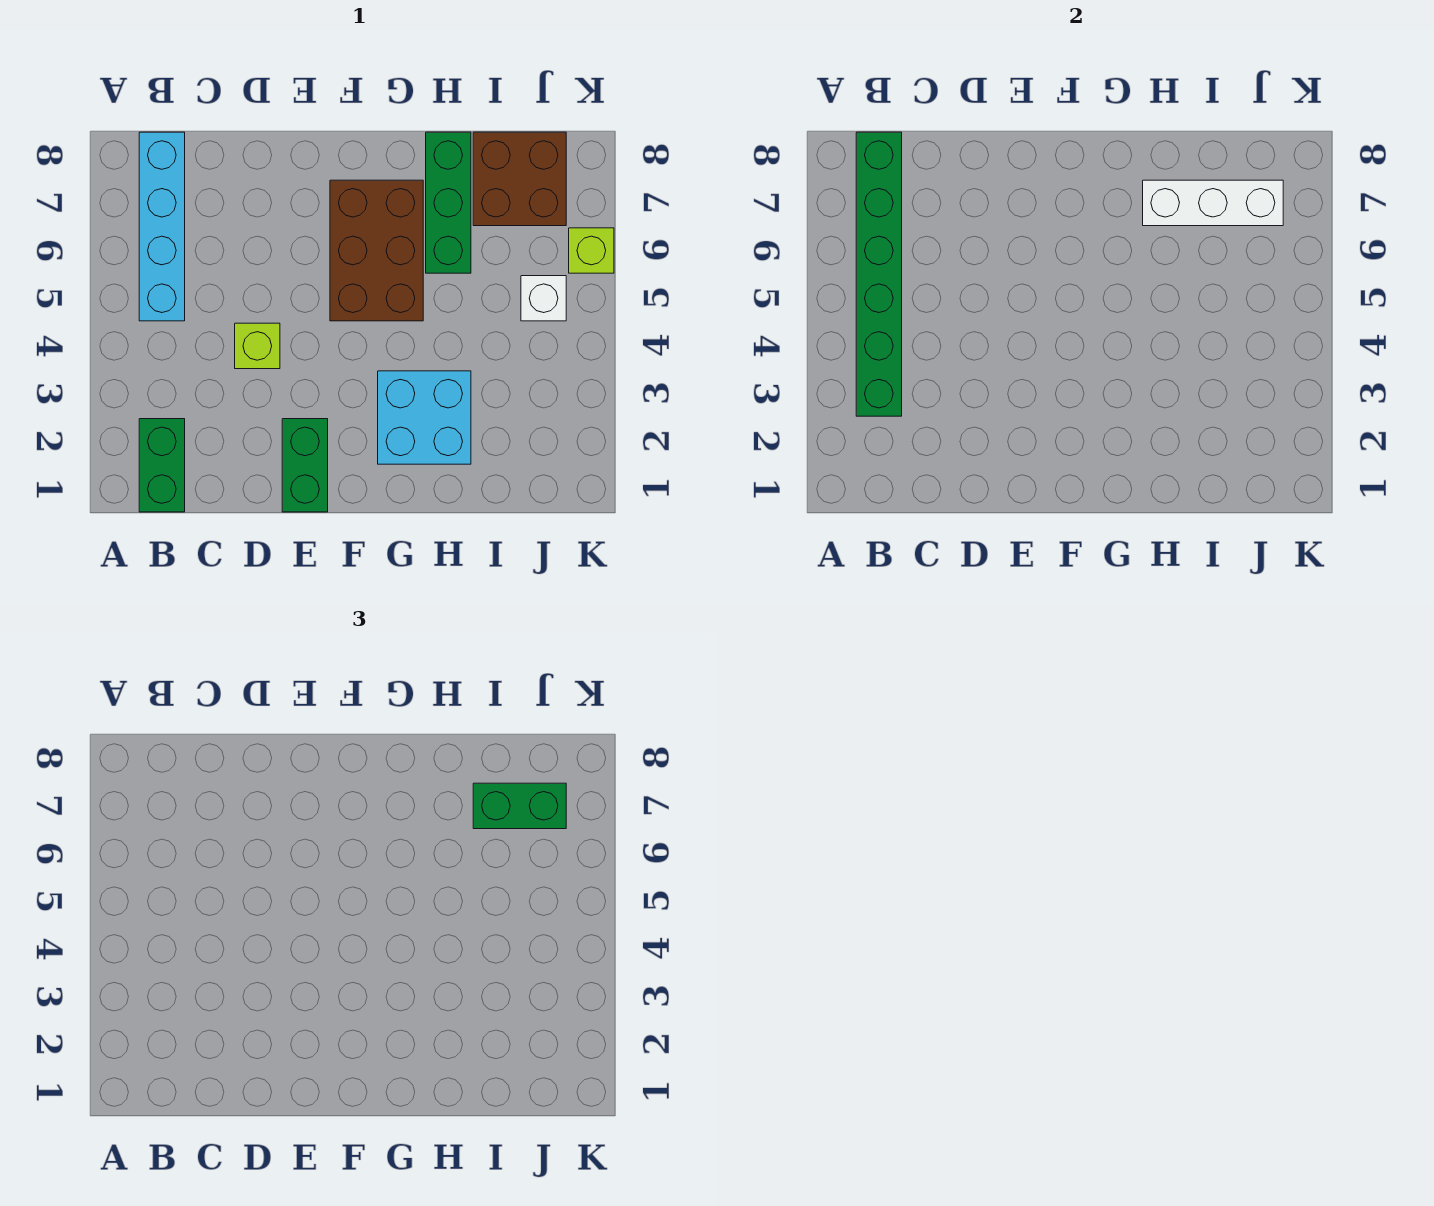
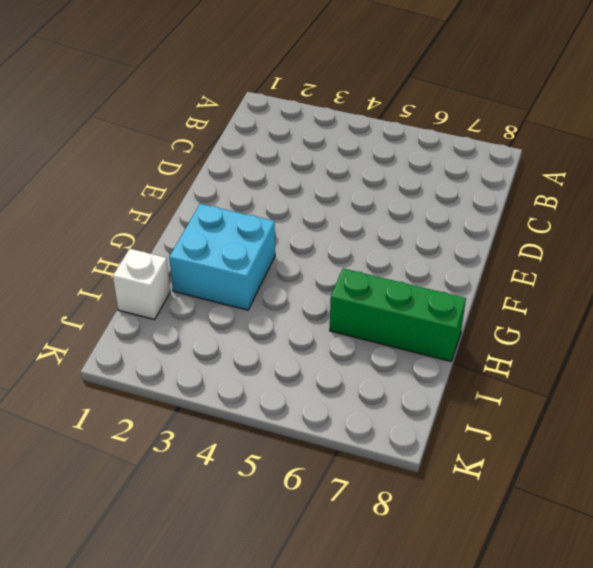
white brick I1 level 1 -> white brick J5 level 1
none -> green brick B1:B2 level 1
none -> cyan brick B5:B8 level 1
none -> lime brick D4 level 1

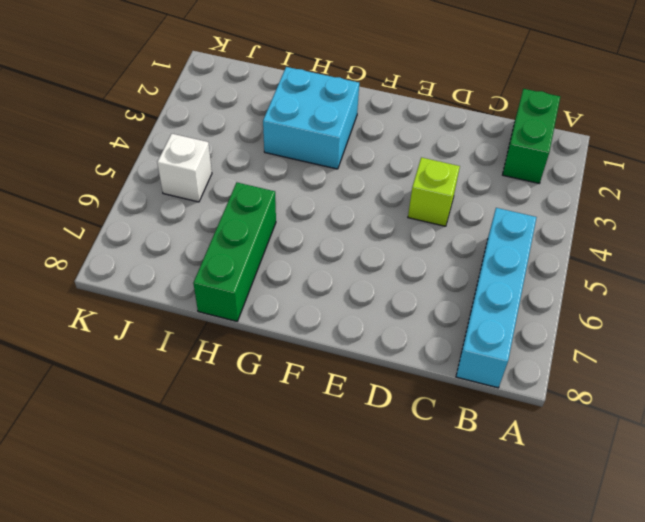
none -> green brick E1:E2 level 1
none -> brown brick F5:G7 level 1
none -> brown brick I7:J8 level 1

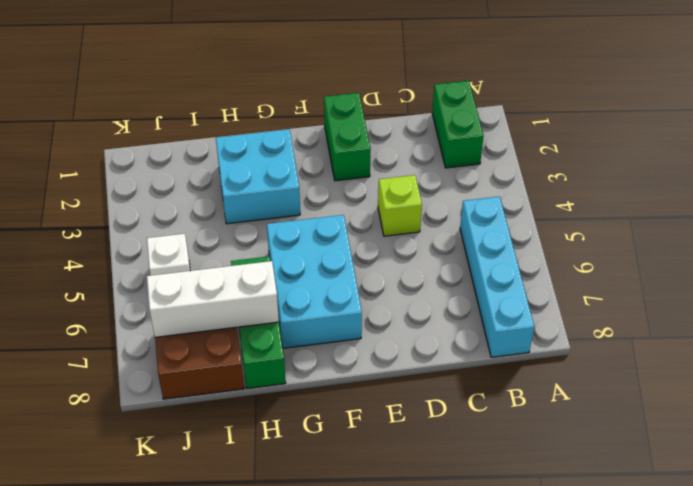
cyan brick F5:G7 level 1 -> brown brick F5:G7 level 1
none -> lime brick K6 level 1
none -> green brick B3:B8 level 2
none -> green brick I7:J7 level 3

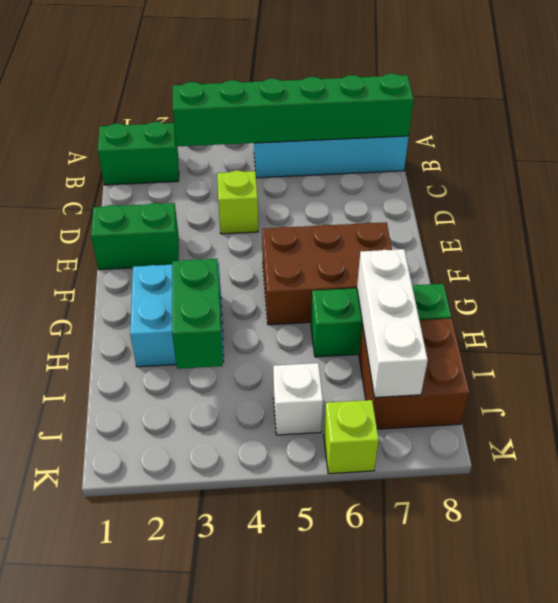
green brick H3:I3 level 2 -> green brick I7:J7 level 3

